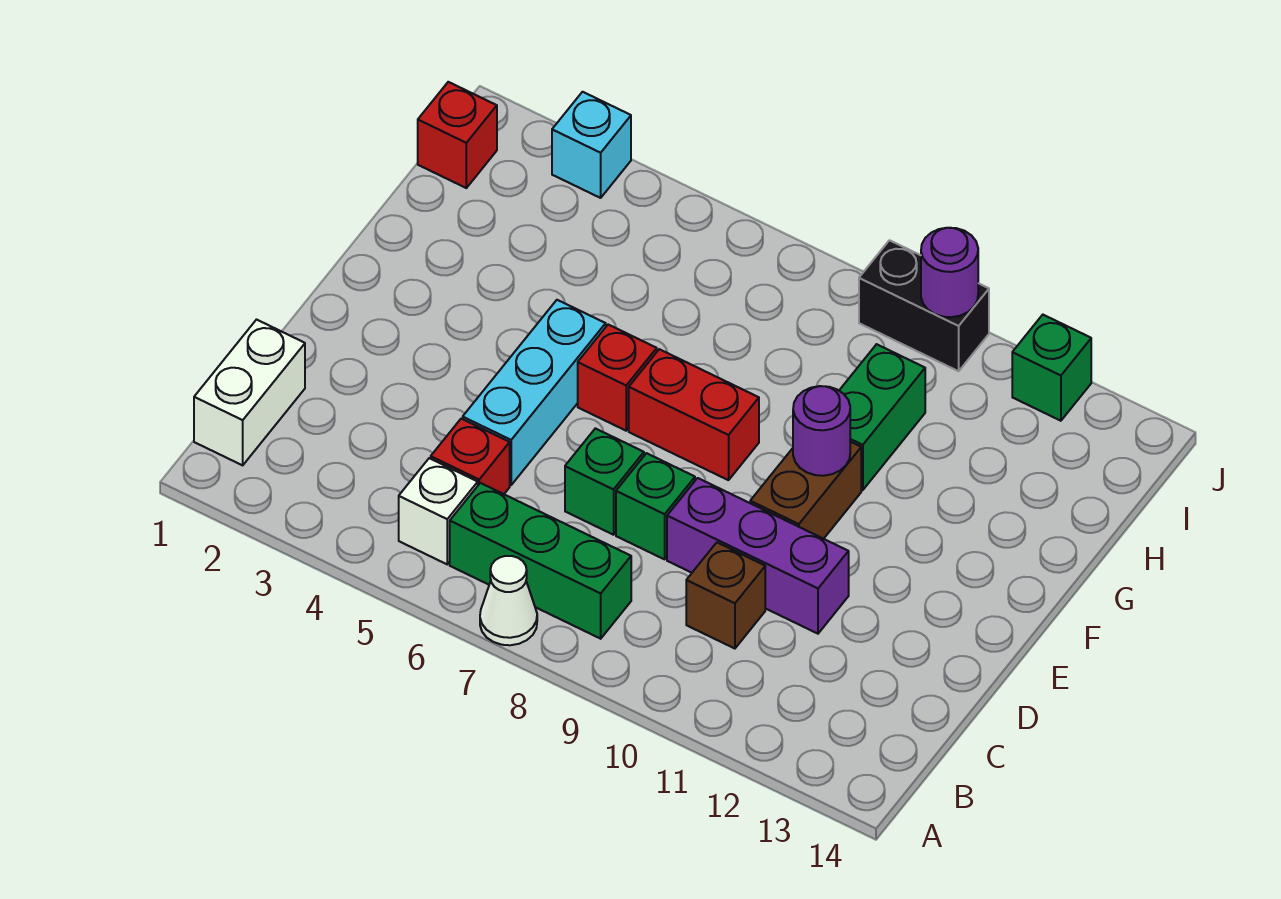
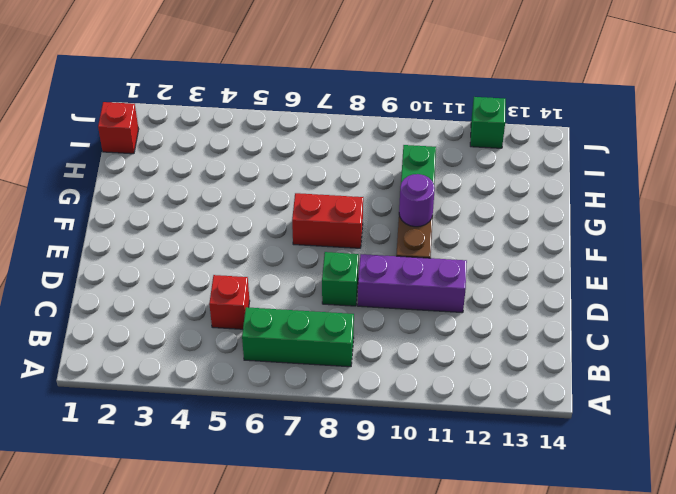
none -> white cone A7 level 1
none -> white brick B1:C1 level 1
none -> white brick B5 level 1

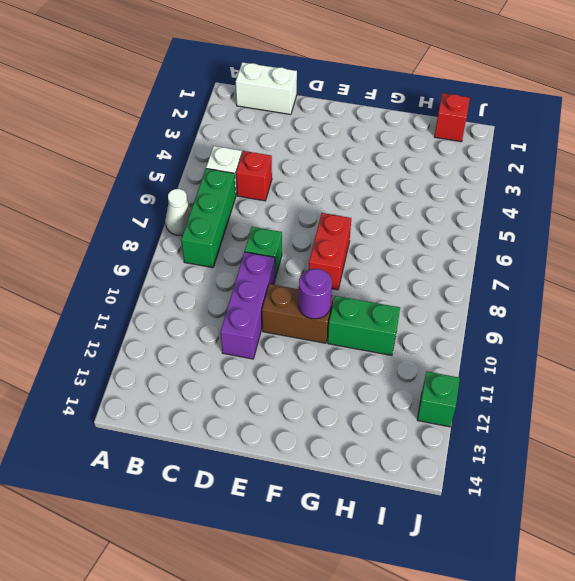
none -> brown brick C10 level 1
none -> cyan brick D5:F5 level 1
none -> green brick D7 level 1

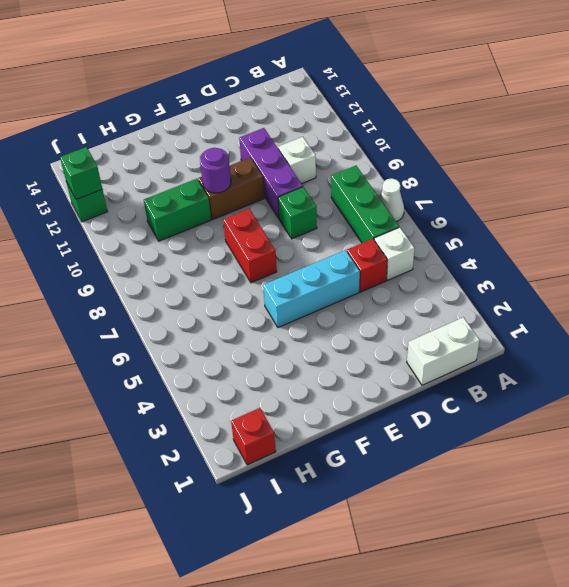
white brick C10 level 1 -> brown brick C10 level 1
green brick J12 level 2 -> green brick D7 level 1
none -> red brick F6 level 1
none -> cyan brick J3 level 1
none -> black brick J9:J10 level 1

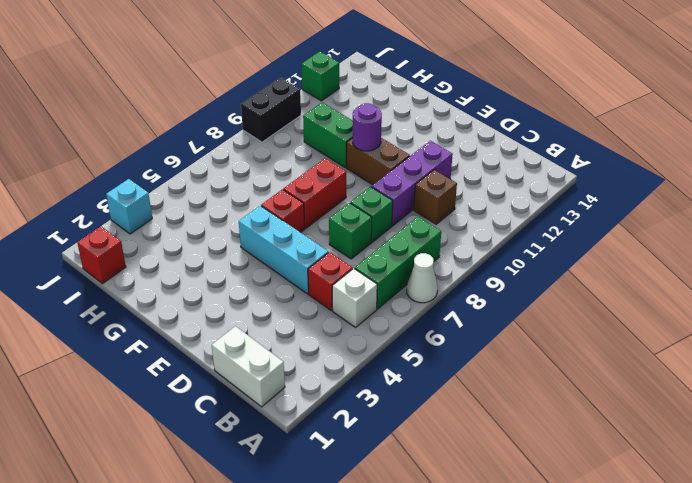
none -> purple round brick J10 level 2

